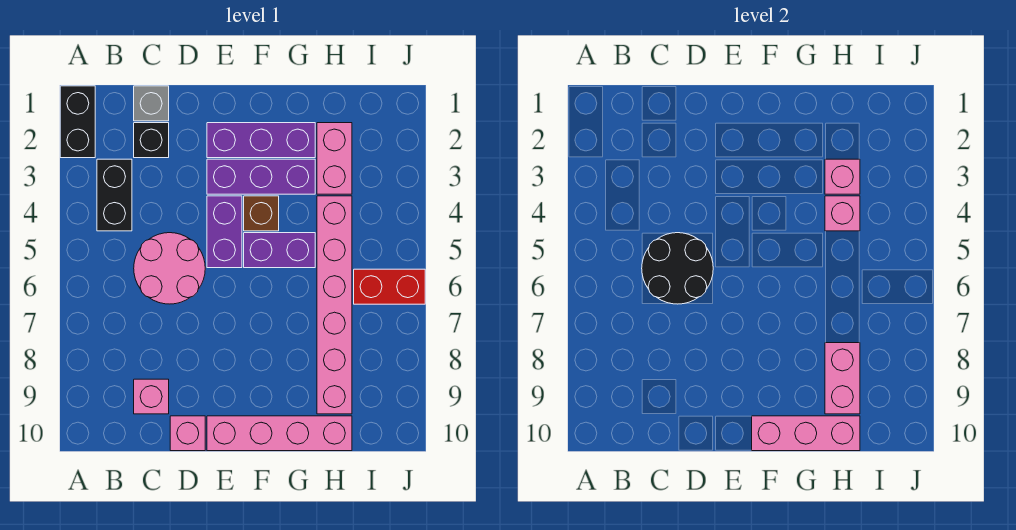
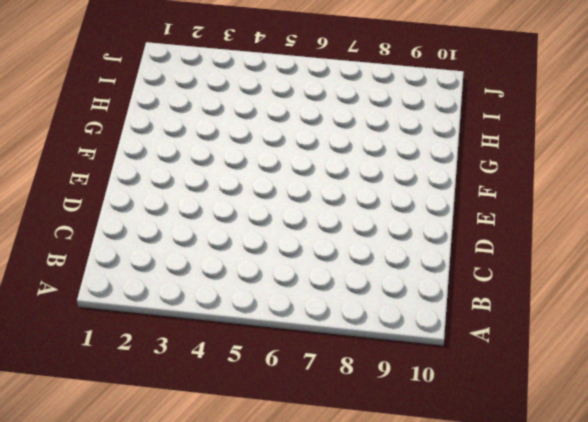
none -> black brick A1:A2 level 1
none -> black brick B3:B4 level 1
none -> grey brick C1 level 1

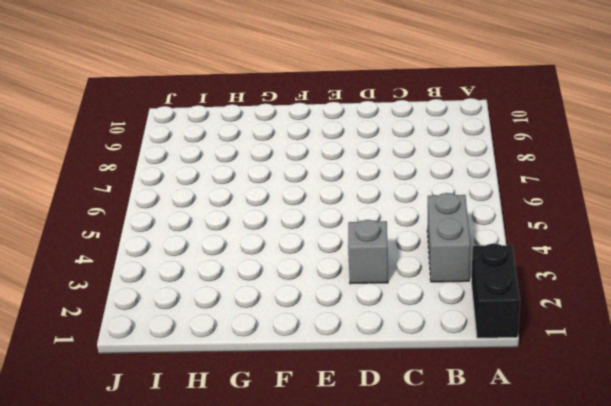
grey brick B3:B4 level 1 -> black brick B3:B4 level 1
grey brick D3 level 1 -> grey brick C1 level 1
none -> black brick C2 level 1
none -> pink round brick C5:D6 level 1
none -> pink brick C9 level 1

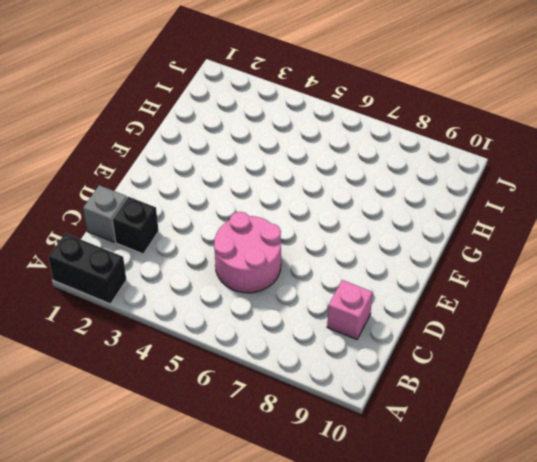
none -> black brick B3:B4 level 1
none -> pink brick D10 level 1
none -> purple brick E2:G2 level 1

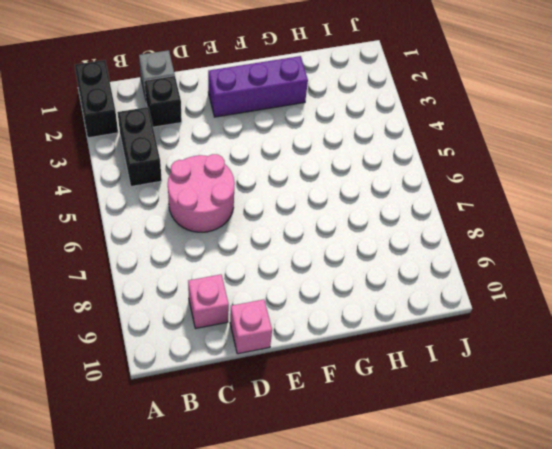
none -> purple brick E3:G3 level 1
none -> purple brick E4:E5 level 1
none -> pink brick E10:H10 level 1

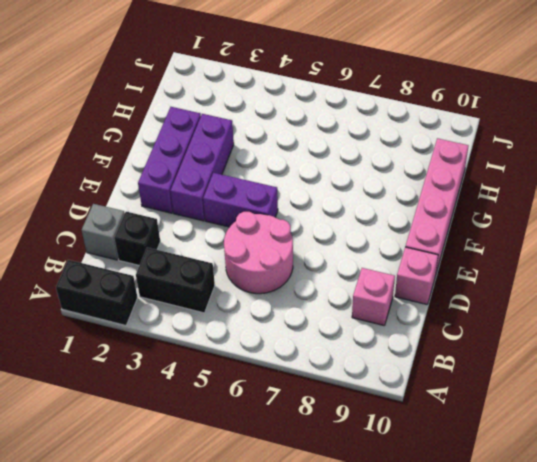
none -> brown brick F4 level 1
none -> purple brick F5:G5 level 1
none -> pink brick H2:H3 level 1

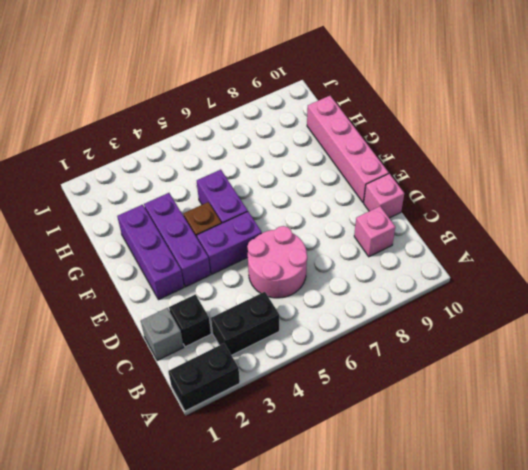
none -> pink brick H2:H3 level 1
none -> pink brick H4:H9 level 1
none -> red brick I6:J6 level 1

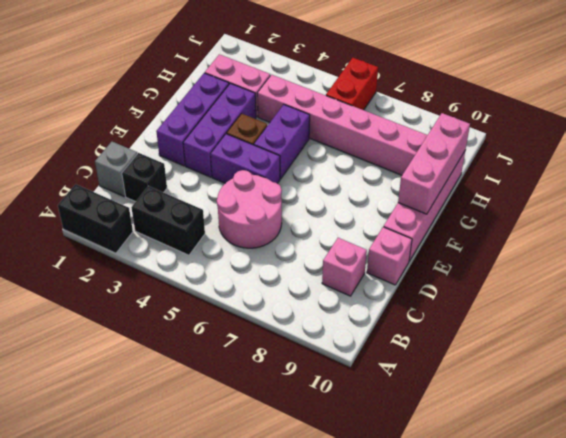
none -> black round brick C5:D6 level 2
none -> pink brick H3 level 2
none -> pink brick H4 level 2

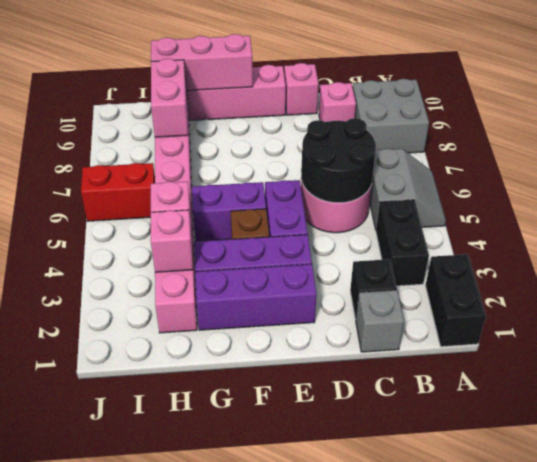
grey slope A5:B6 level 1 top B -> none
grey brick A8:B9 level 1 -> none

